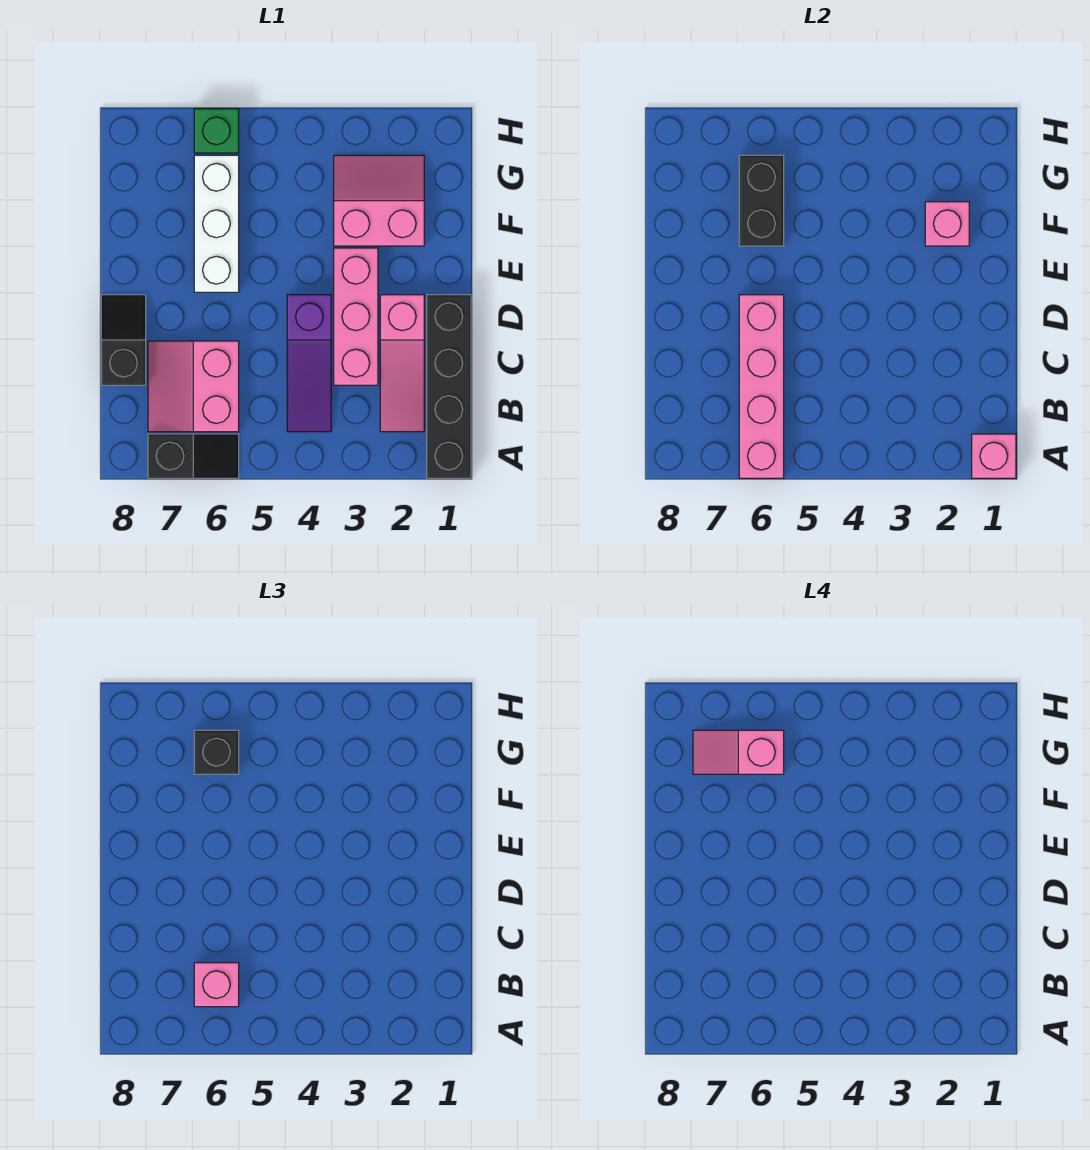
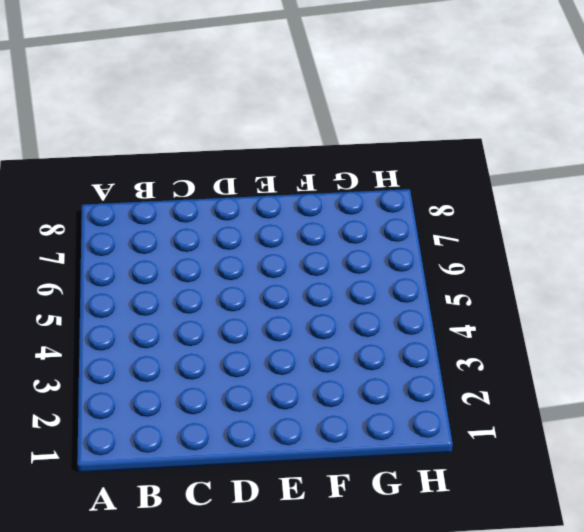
none -> black brick A1:D1 level 1
none -> black slope A6:A7 level 1 top 7
none -> pink slope B2:D2 level 1 top D

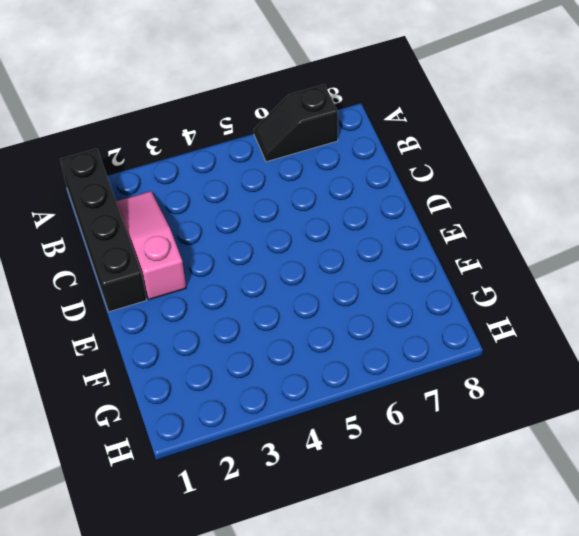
none -> purple slope B4:D4 level 1 top D
none -> pink slope B6:C7 level 1 top 6
none -> pink brick C3:E3 level 1

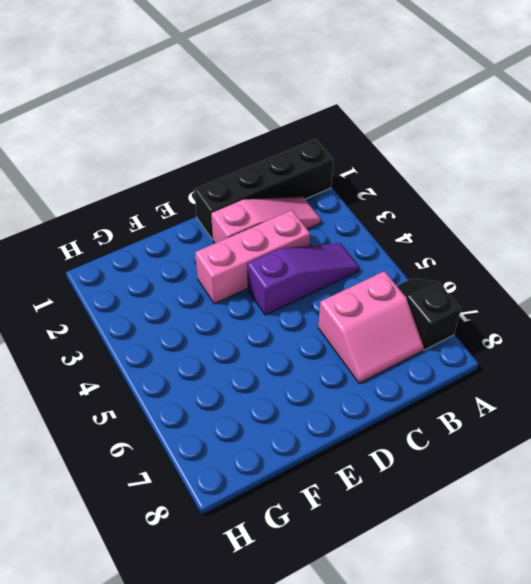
none -> black slope C8:D8 level 1 top C
none -> white brick E6:G6 level 1
none -> pink slope F2:G3 level 1 top F

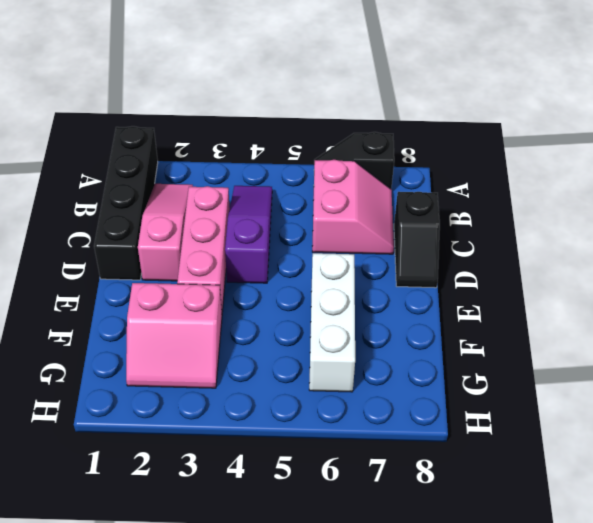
none -> green brick H6 level 1
none -> pink brick A1 level 2
none -> pink brick A6:D6 level 2

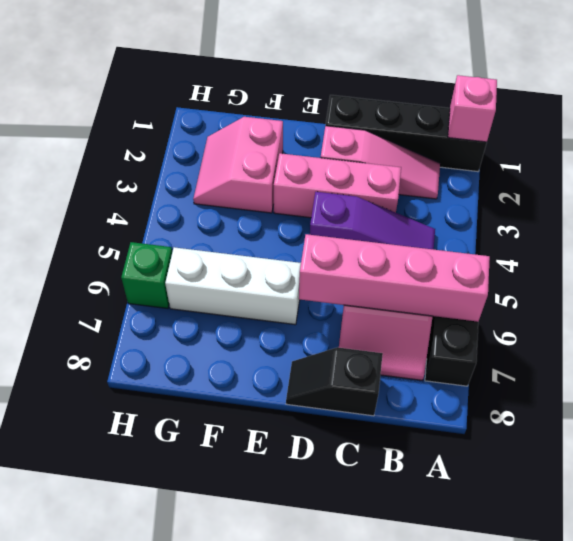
none -> pink brick F2 level 2
none -> black brick F6:G6 level 2
none -> pink brick B6 level 3

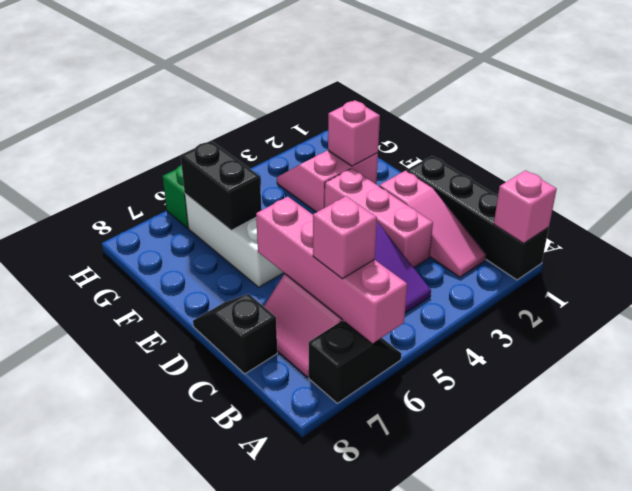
none -> black brick G6 level 3
none -> pink slope G6:G7 level 4 top 6

